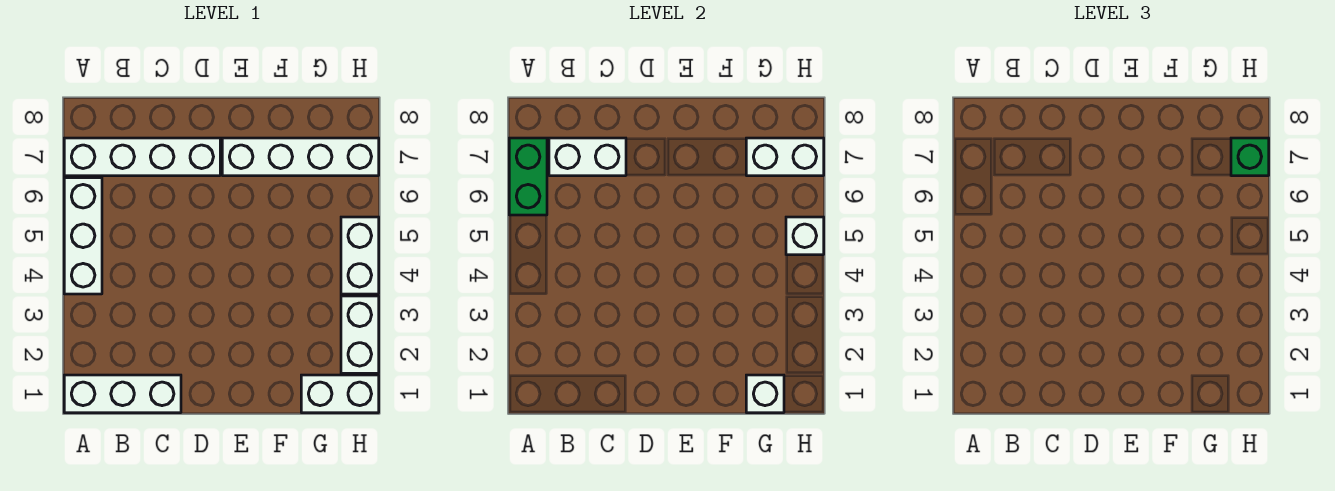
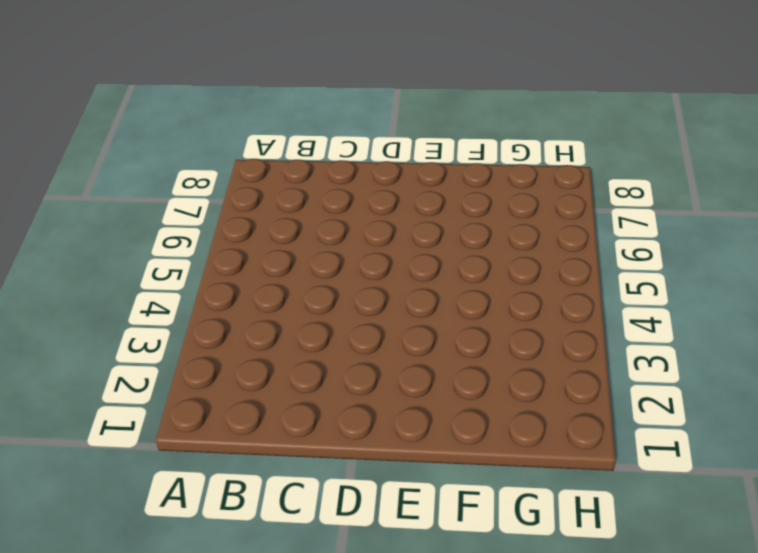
none -> white brick A1:C1 level 1
none -> white brick A4:A6 level 1
none -> white brick A7:D7 level 1

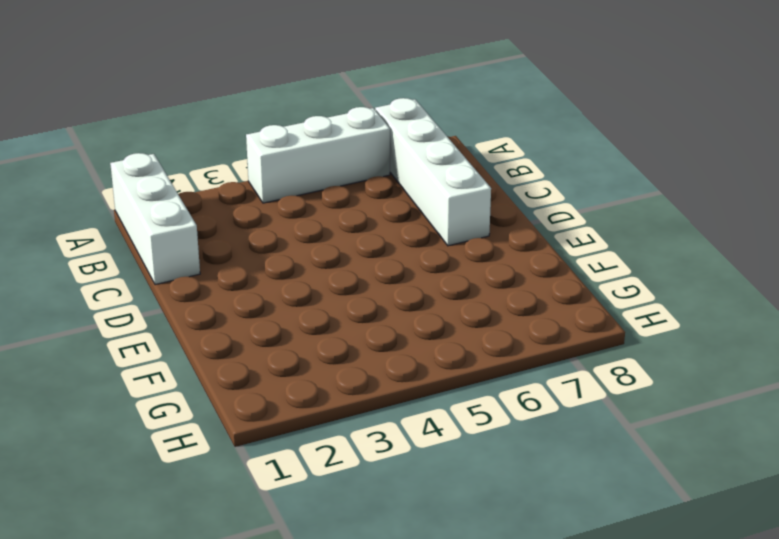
none -> white brick E7:H7 level 1
none -> white brick G1:H1 level 1
none -> white brick H2:H3 level 1

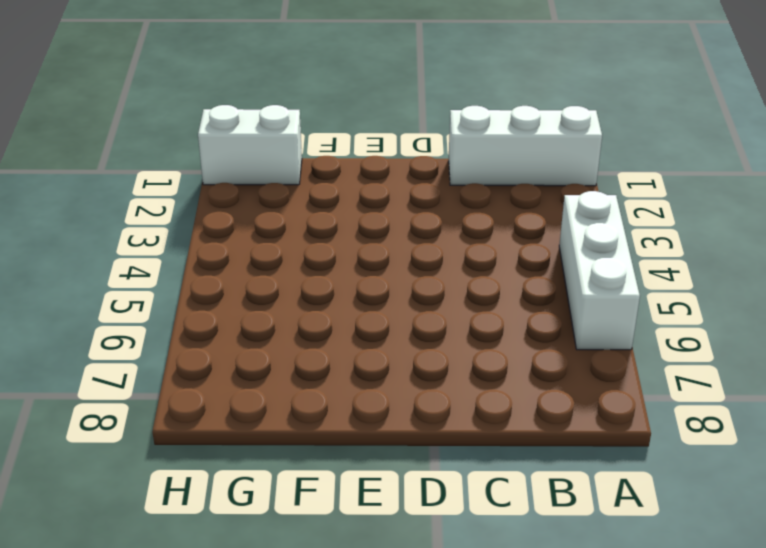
none -> white brick A7:D7 level 1
none -> white brick E7:H7 level 1
none -> white brick H2:H3 level 1

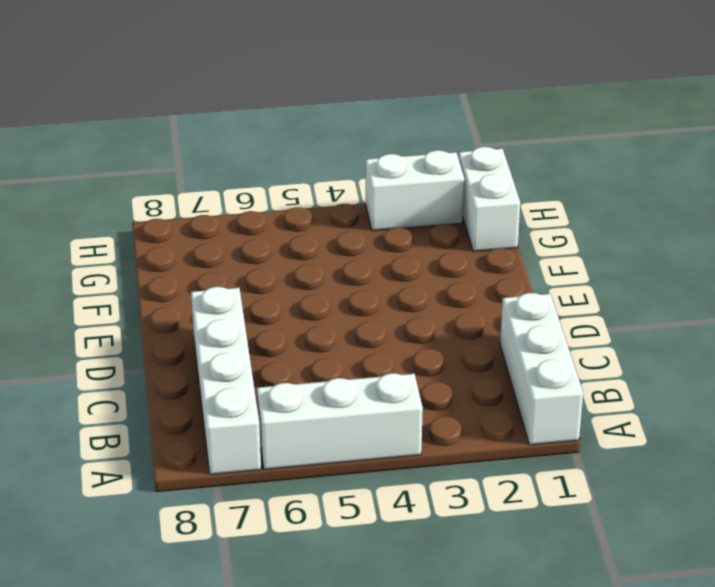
none -> white brick E7:H7 level 1
none -> white brick H4:H5 level 1
none -> green brick A6:A7 level 2

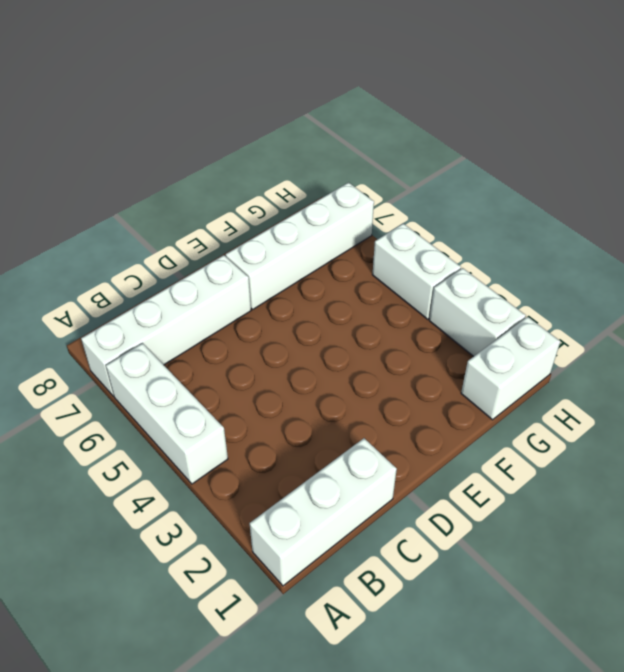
none -> green brick A6:A7 level 2
none -> white brick B7:C7 level 2
none -> white brick G1 level 2

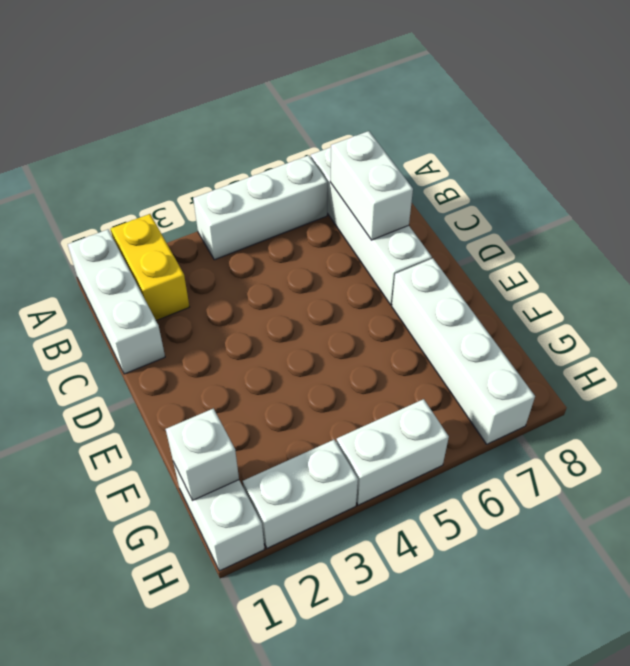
yellow brick A2:B2 level 1 -> none
none -> green brick A6:A7 level 2
none -> white brick G7:H7 level 2
none -> white brick H5 level 2

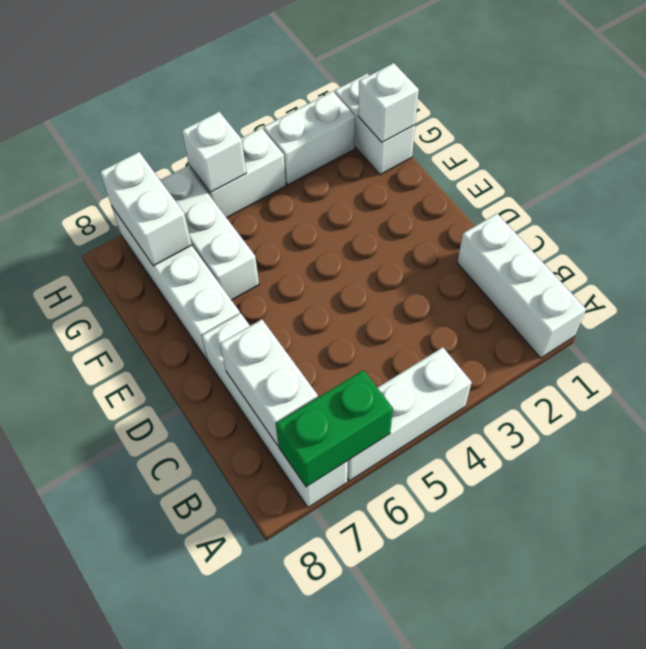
white brick F6:H6 level 1 -> none
none -> green brick H7 level 3

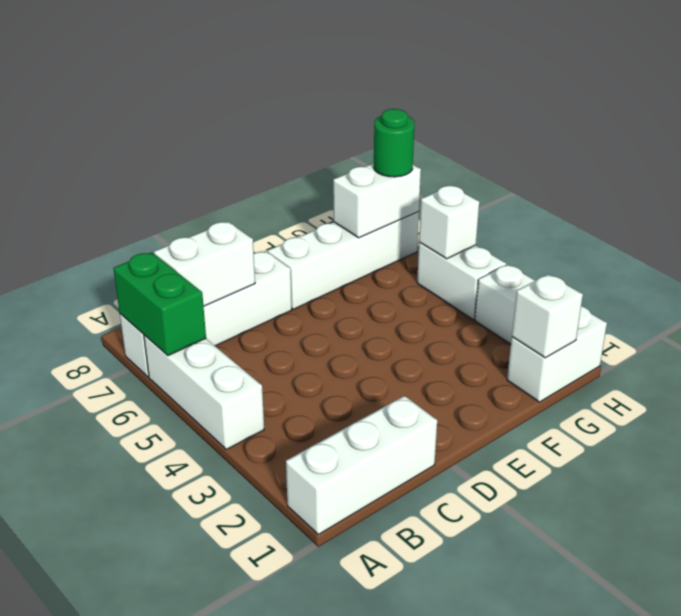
green round brick H7 level 3 -> green brick H7 level 3

